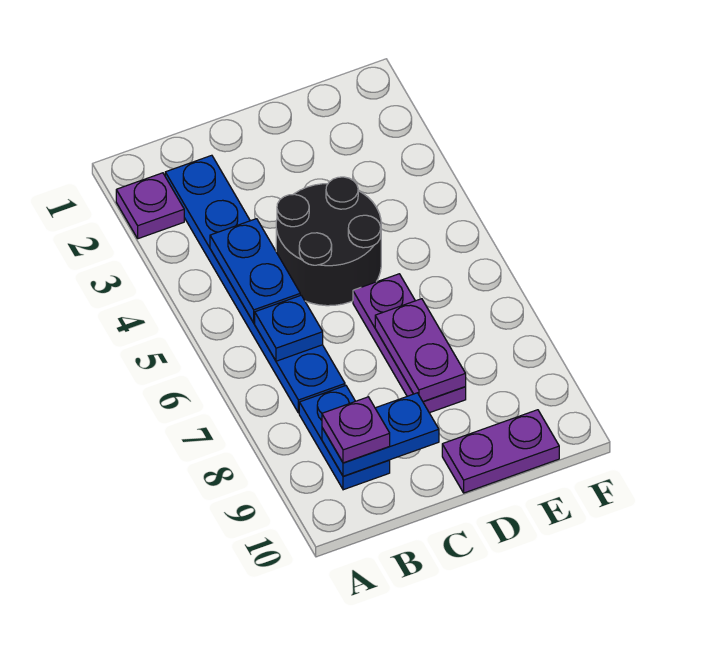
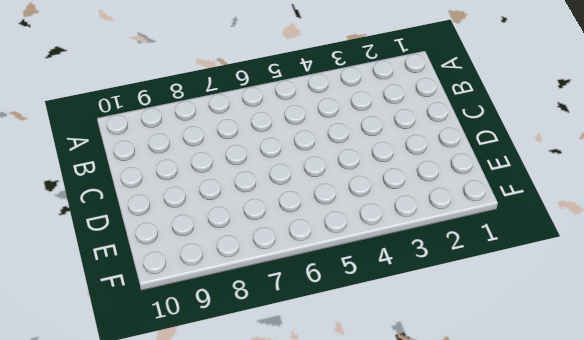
none -> purple plate A2 level 1
none -> blue plate B2:B7 level 1

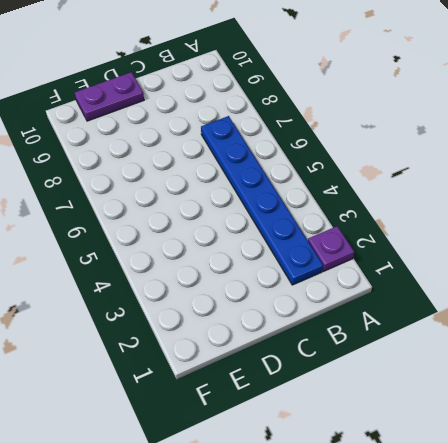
none -> blue plate B8:B9 level 1
none -> black round brick C4:D5 level 1

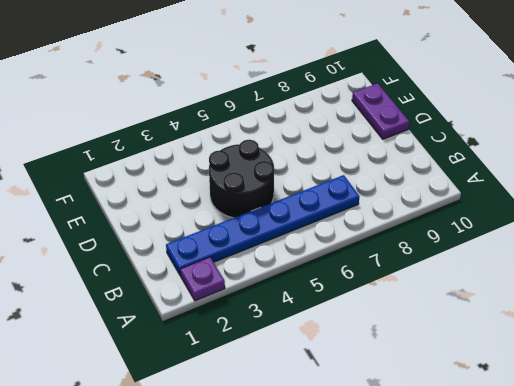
none -> blue plate B8:B9 level 1
none -> purple plate D6:D8 level 1

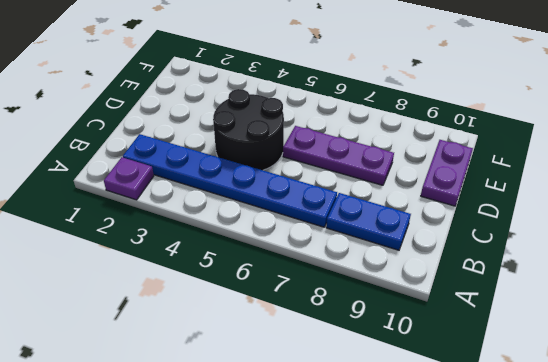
none -> blue plate B4:B5 level 2
none -> blue plate B6 level 2

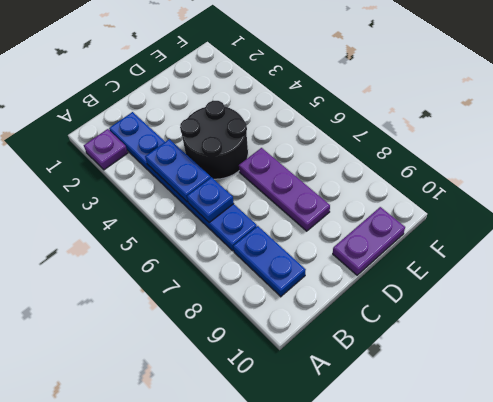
none -> blue plate B9:C9 level 2
none -> purple plate D7:D8 level 2

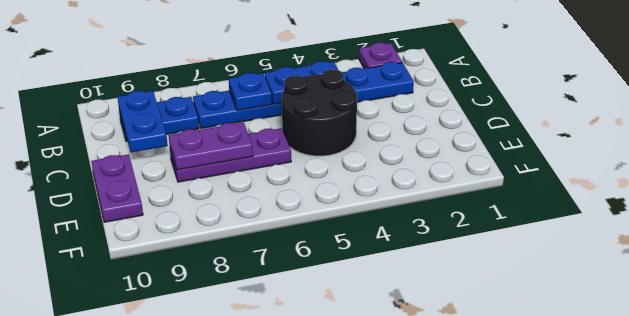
none -> purple plate B9 level 3

